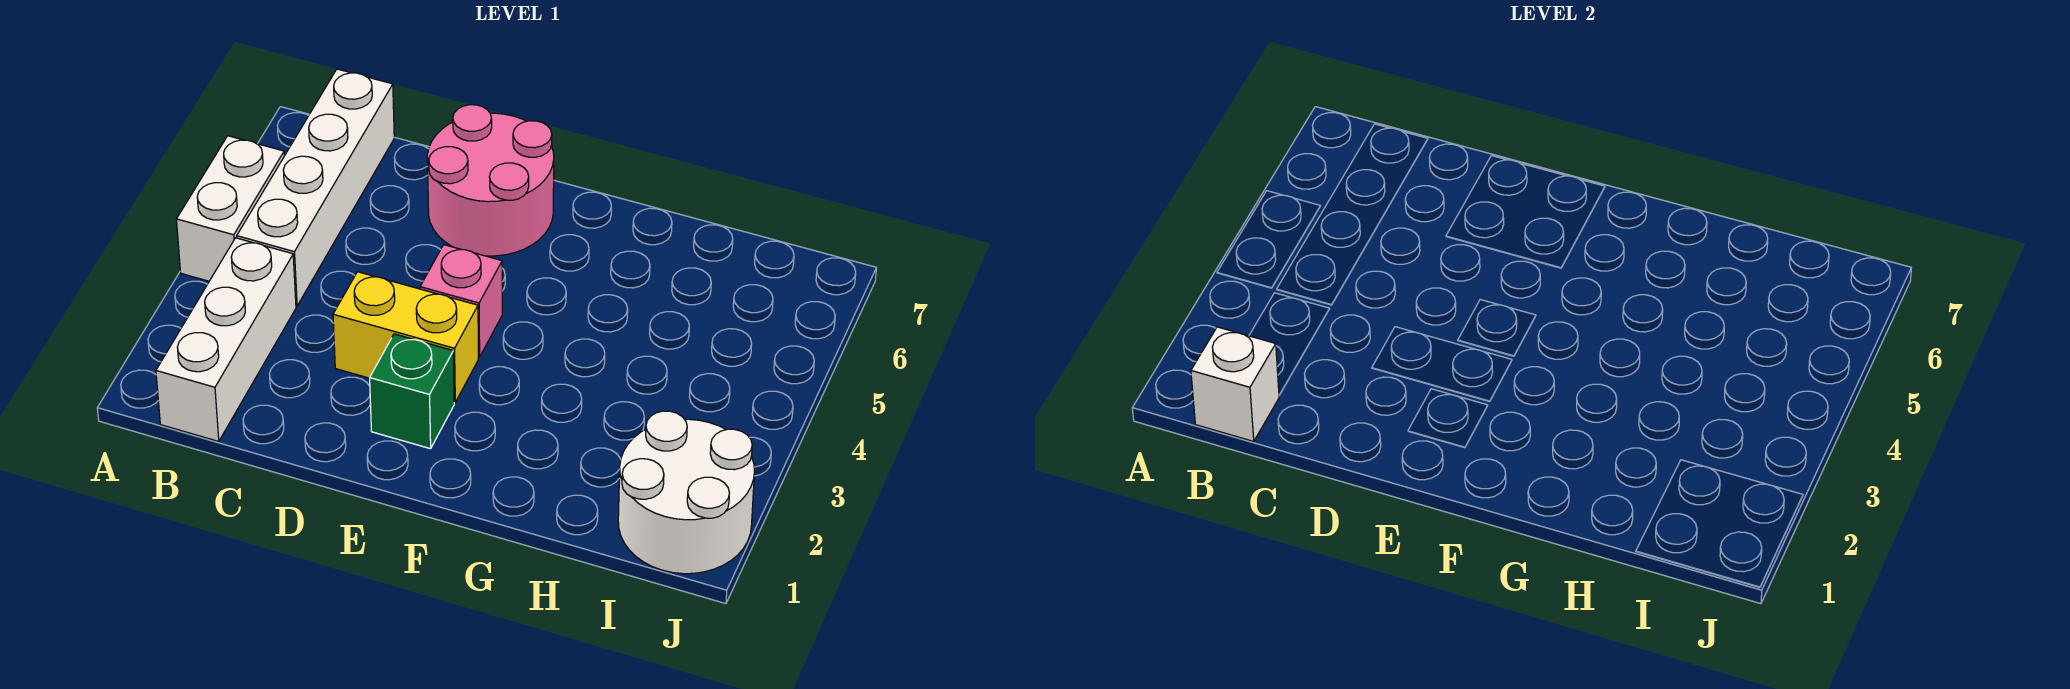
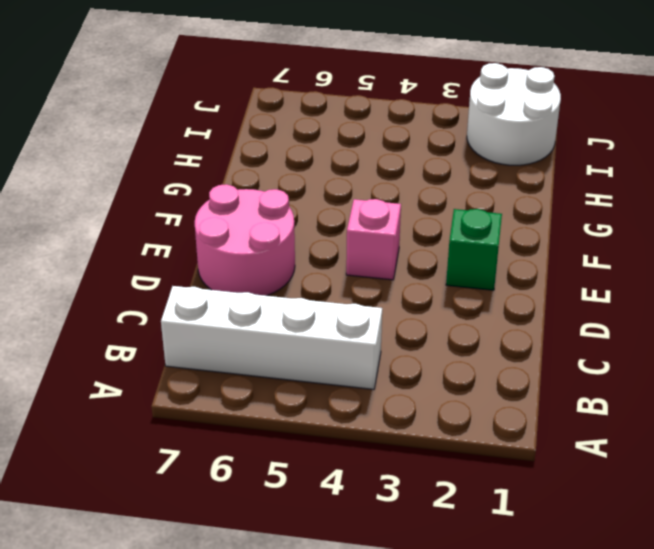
none -> white brick A4:A5 level 1
none -> white brick B1:B3 level 1

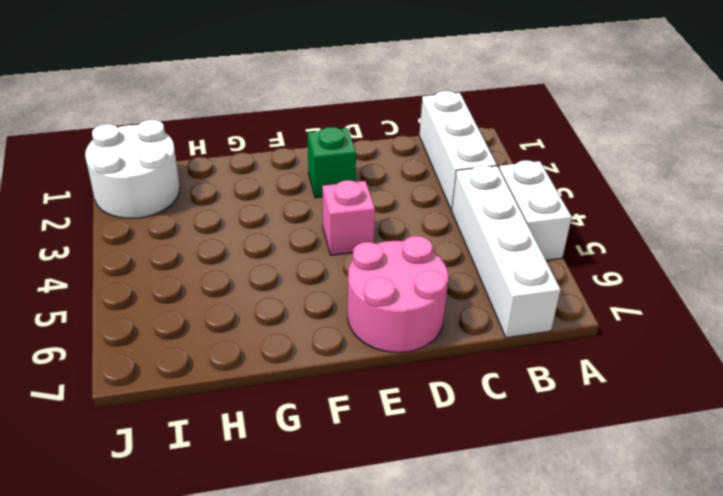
none -> yellow brick D3:E3 level 1
none -> white brick B1 level 2

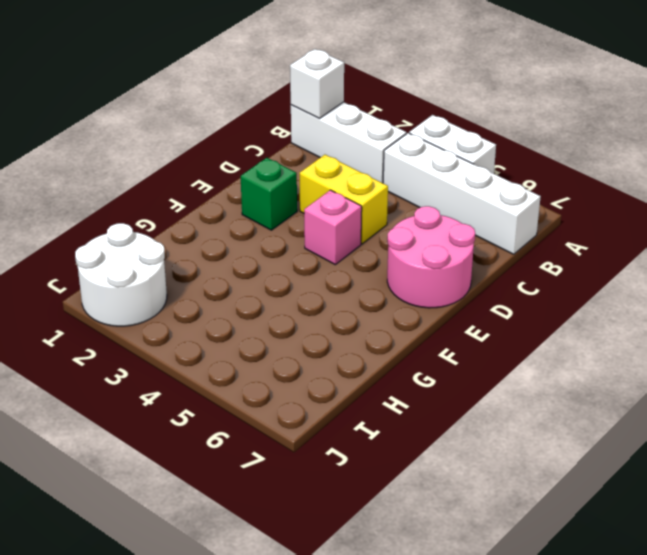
yellow brick D3:D4 level 1 -> yellow brick D3:E3 level 1

